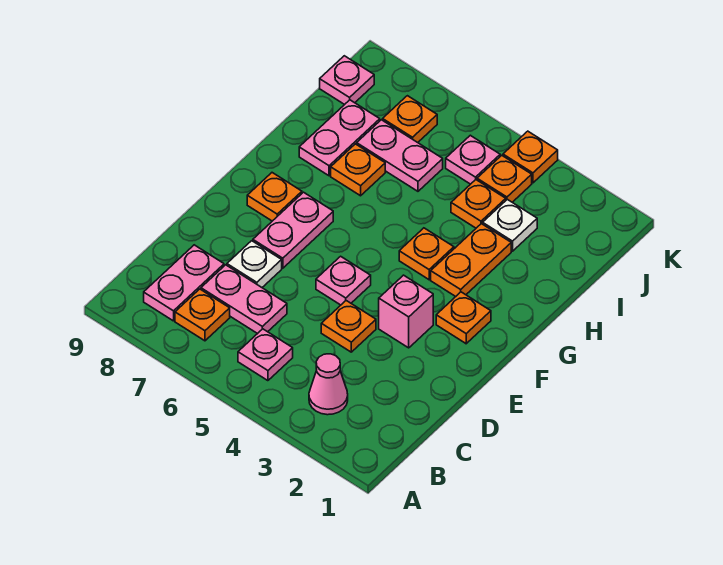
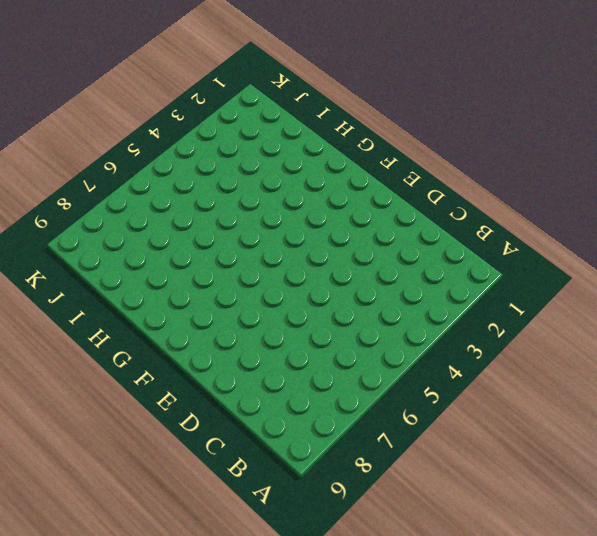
none -> pink cone B3 level 1
none -> pink plate B5 level 1
none -> orange plate B7 level 1

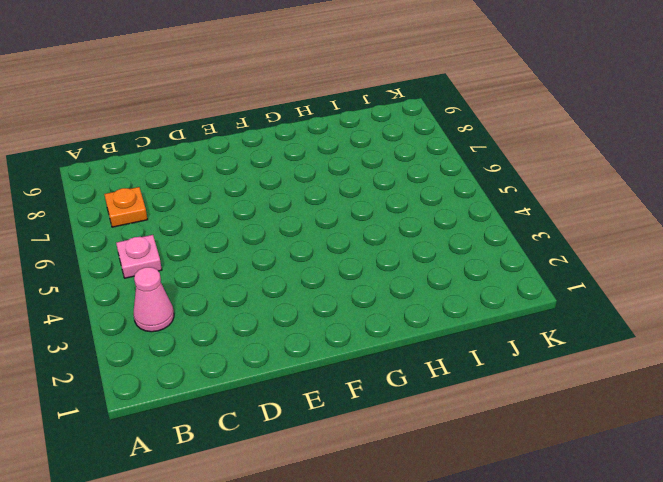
none -> pink plate B8:C8 level 1
none -> pink plate C6:C7 level 1
none -> orange plate D4 level 1

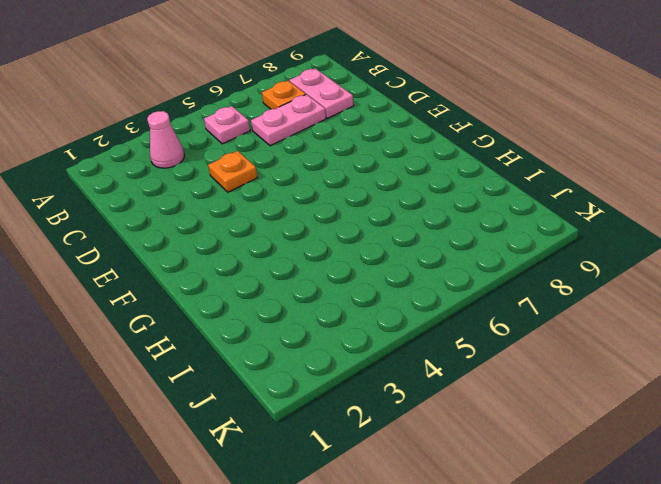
none -> white plate D7 level 1
none -> pink brick E3 level 1
none -> pink plate E5 level 1

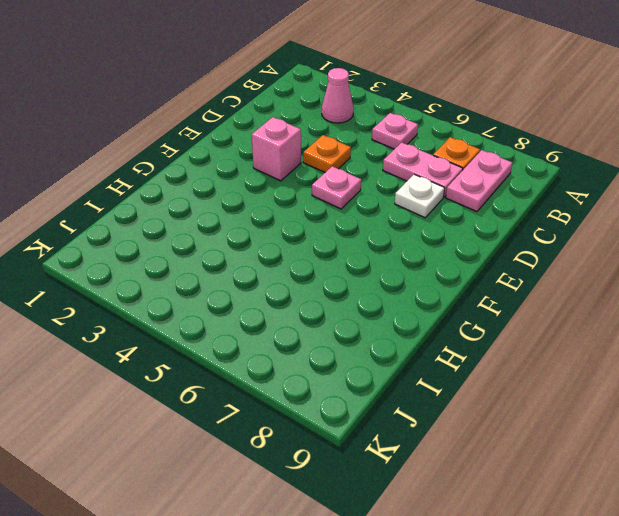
none -> pink plate E7:F7 level 1
none -> orange plate F2 level 1
none -> orange plate F8 level 1

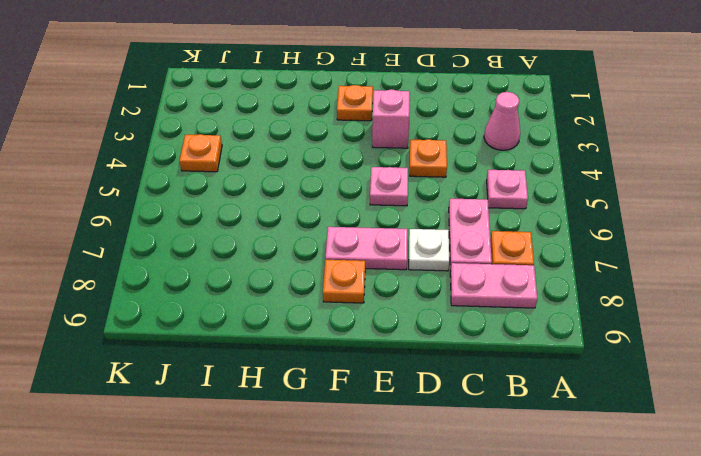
none -> orange plate G3:H3 level 1
none -> orange plate G4 level 1
none -> orange plate H7 level 1

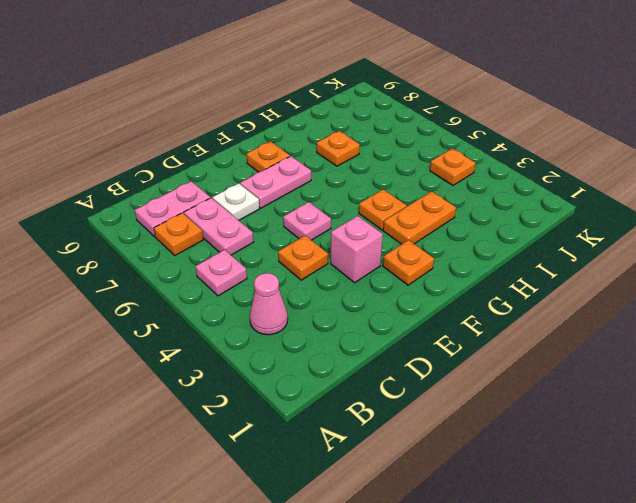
none -> pink plate H8:I8 level 1
none -> white plate I3 level 1
none -> orange plate I4 level 1

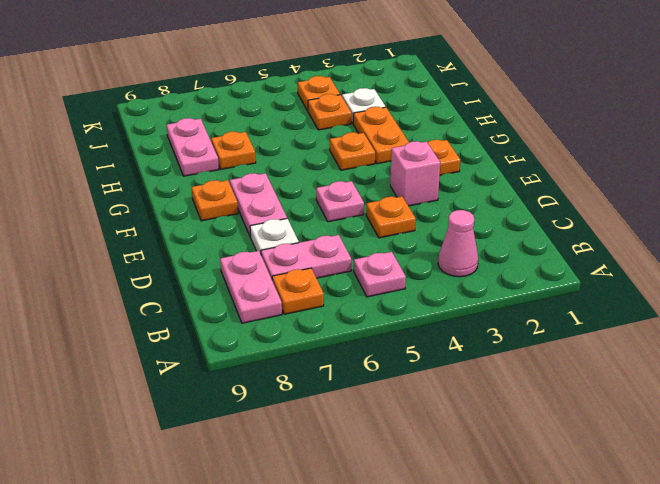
none -> pink plate I6:I7 level 1
none -> pink plate J5 level 1
none -> orange plate J7 level 1

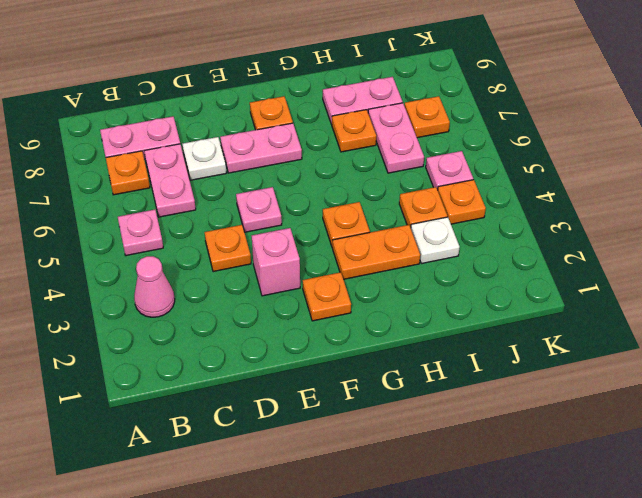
none -> pink plate J9 level 1
none -> orange plate K4 level 1

